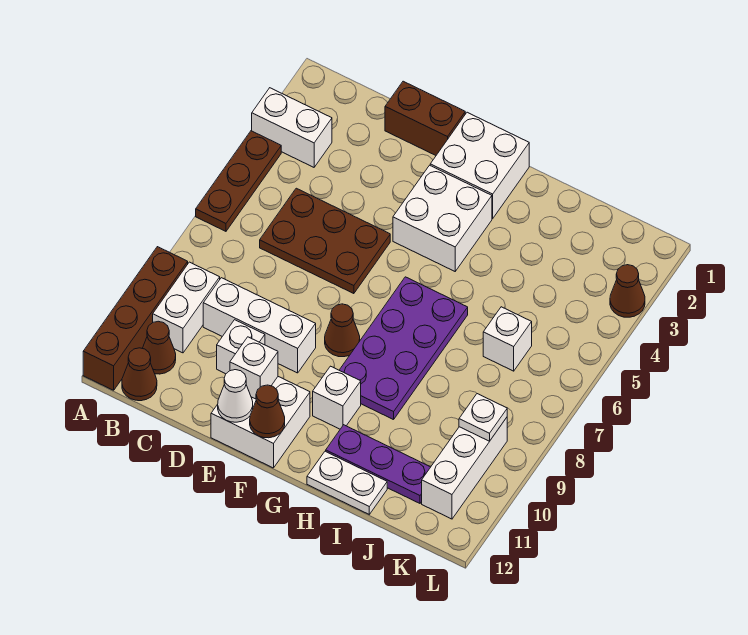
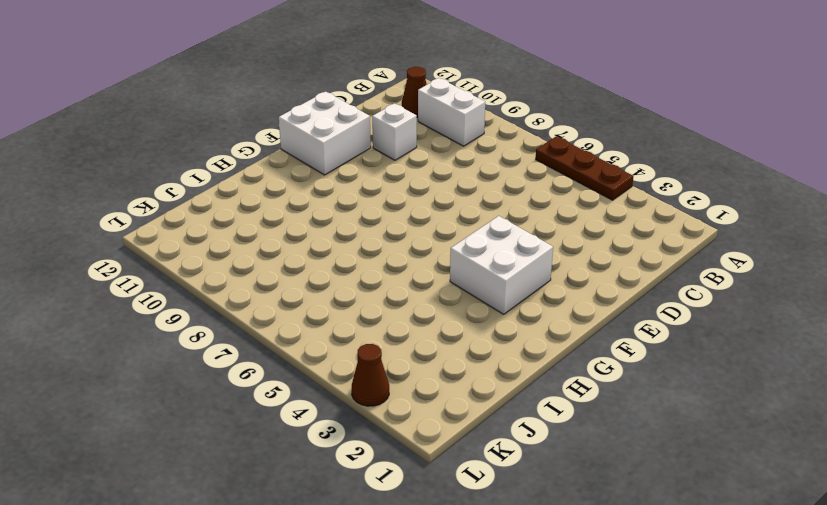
none -> white brick A3:B3 level 1
none -> brown brick A9:A12 level 1
none -> brown cone B12 level 1

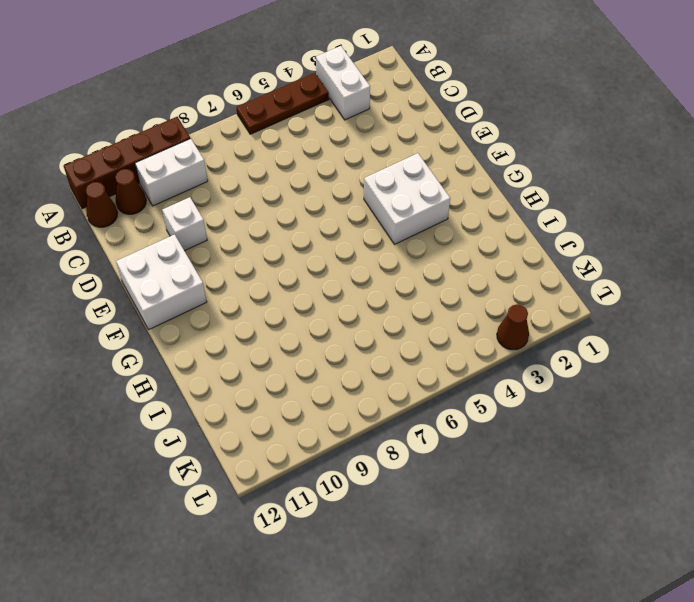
none -> brown plate C5:E6 level 1
none -> white brick C9:E9 level 1
none -> brown brick D1:E1 level 1

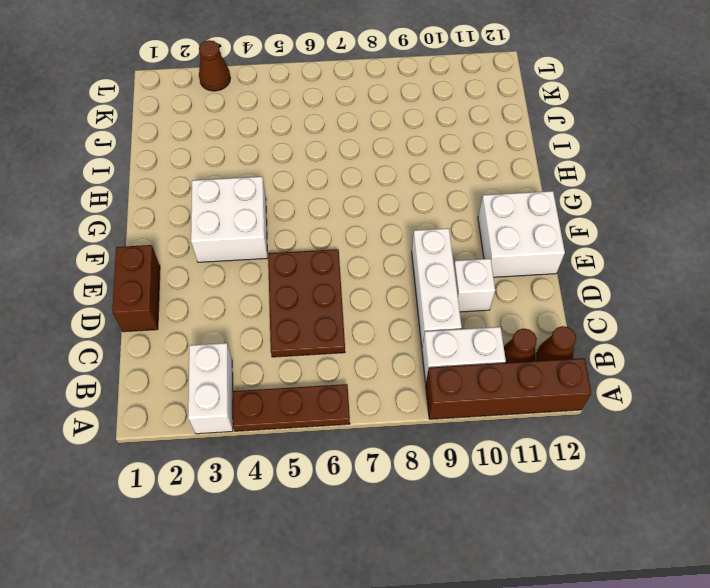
none -> white brick F1:G2 level 1
none -> brown cone F8 level 1
none -> purple plate G6:H9 level 1

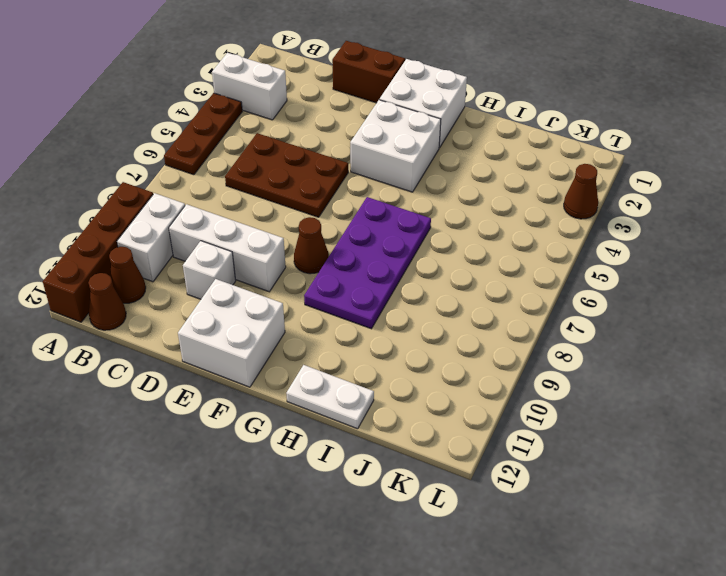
none -> white brick G10 level 1
none -> purple plate H11:J11 level 1
none -> white brick J6 level 1

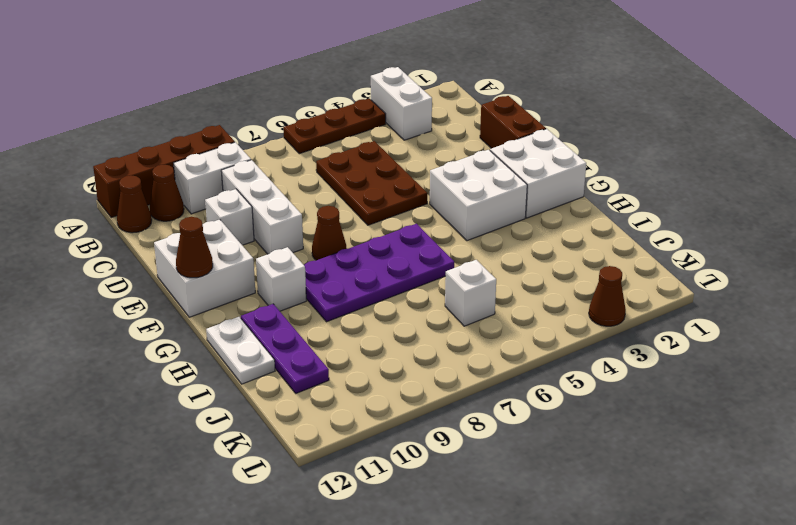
none -> white brick K9:K11 level 1
none -> white brick E11 level 2
none -> white cone E12 level 2

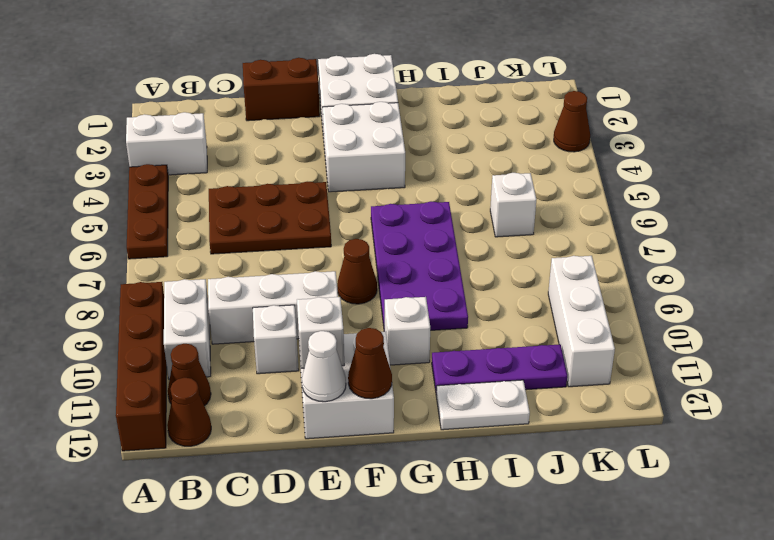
none -> white plate K9 level 2

